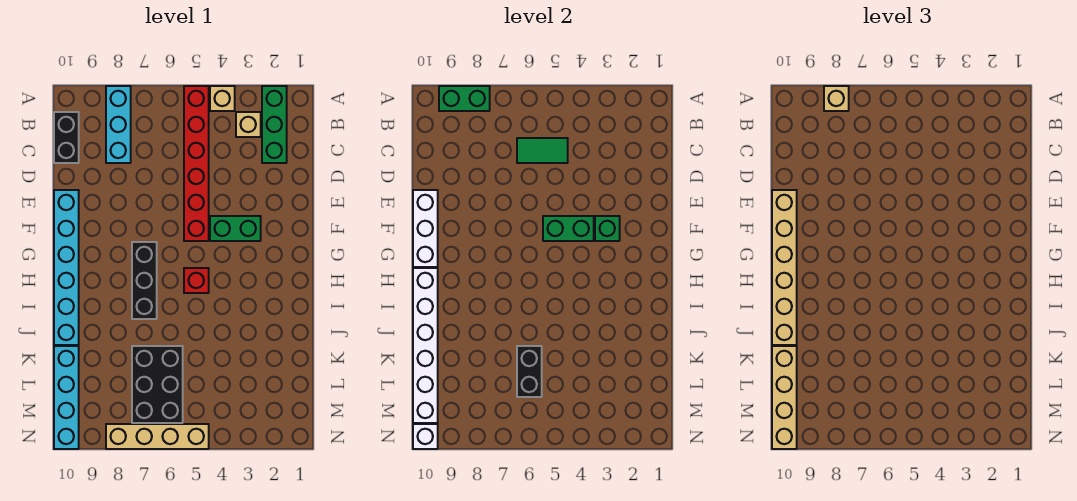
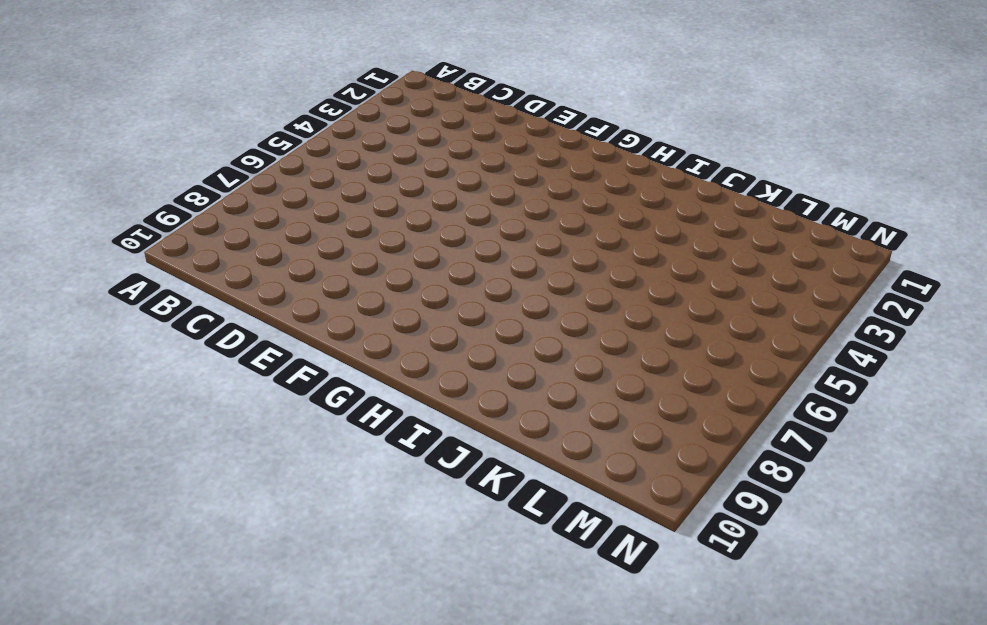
none -> green brick A2:C2 level 1
none -> tan brick A4 level 1
none -> red brick A5:F5 level 1

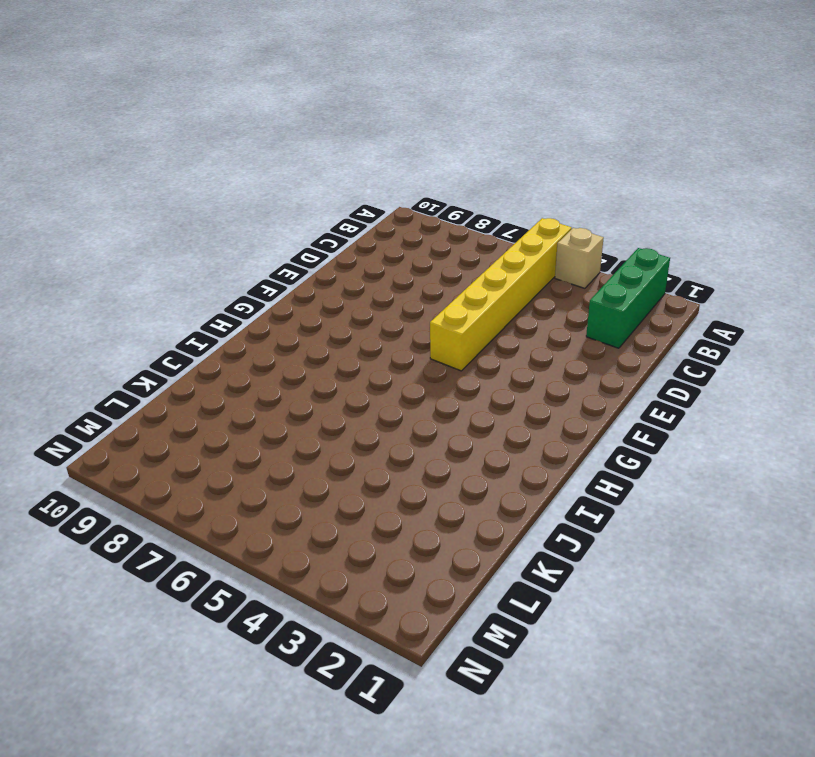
yellow brick A5:F5 level 1 -> red brick A5:F5 level 1
none -> cyan brick A8:C8 level 1
none -> tan brick B3 level 1
none -> black brick B10:C10 level 1

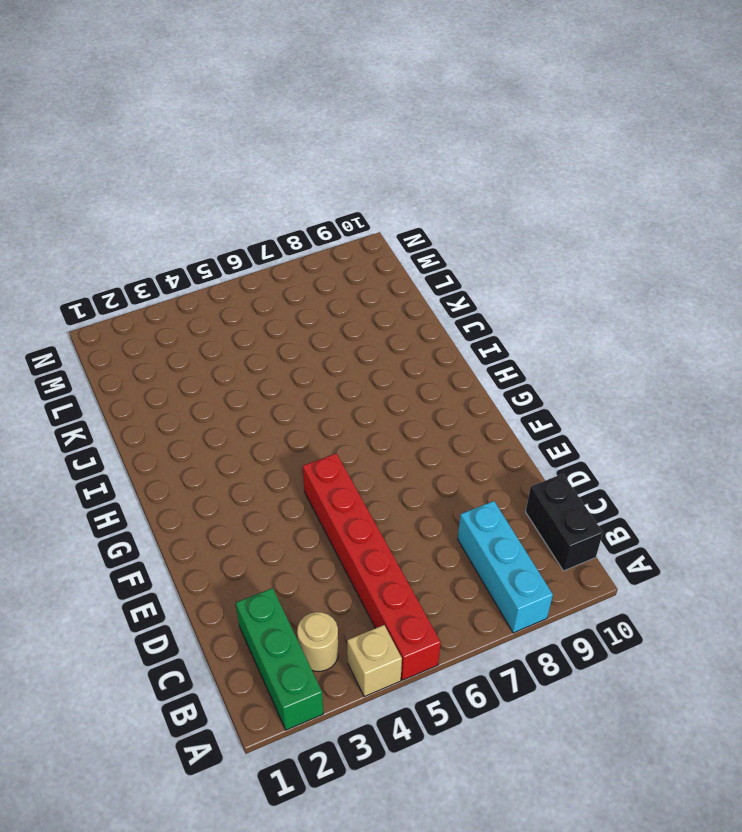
tan round brick B3 level 1 -> tan brick B3 level 1
none -> cyan brick E10:J10 level 1
none -> green brick F3:F4 level 1
none -> black brick G7:I7 level 1

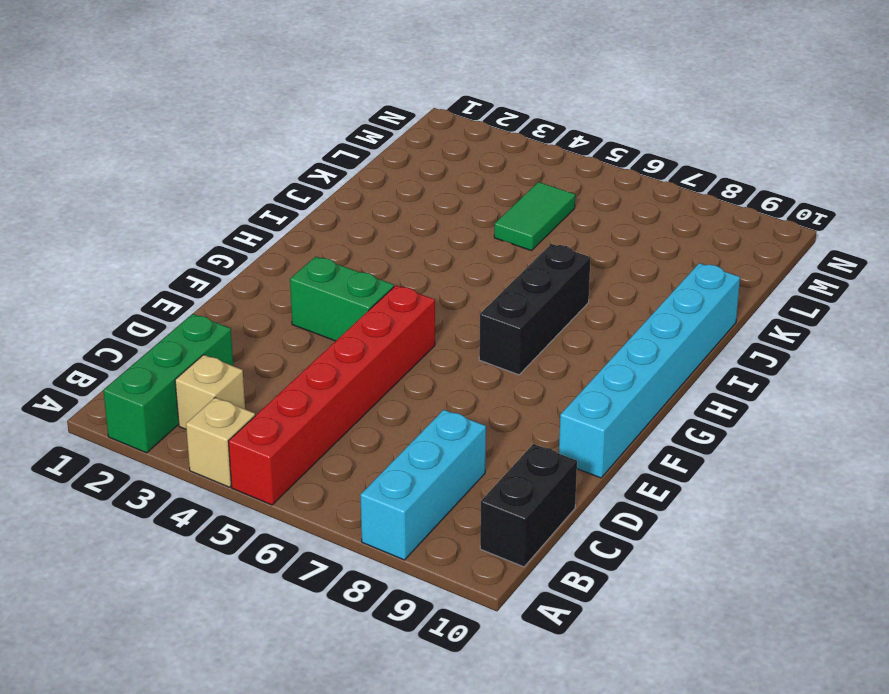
green tile K5:L5 level 1 -> green tile C5:C6 level 2
none -> red brick H5 level 1
none -> black brick K6:M7 level 1
none -> cyan brick K10:N10 level 1

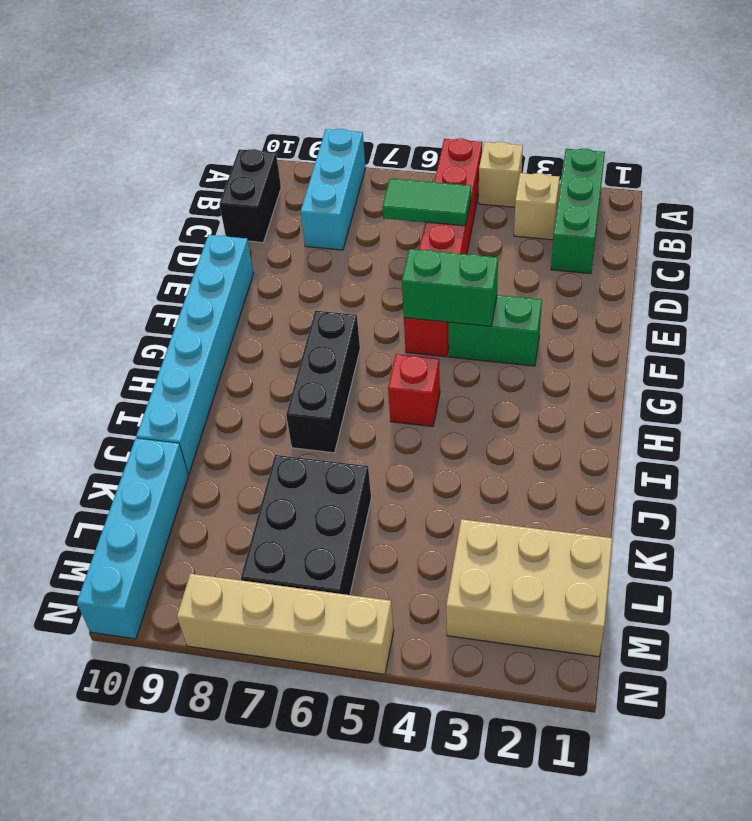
tan brick L1:M3 level 1 -> none
none -> green brick A8:A9 level 2
none -> white brick E10:G10 level 2
none -> green brick F3 level 2

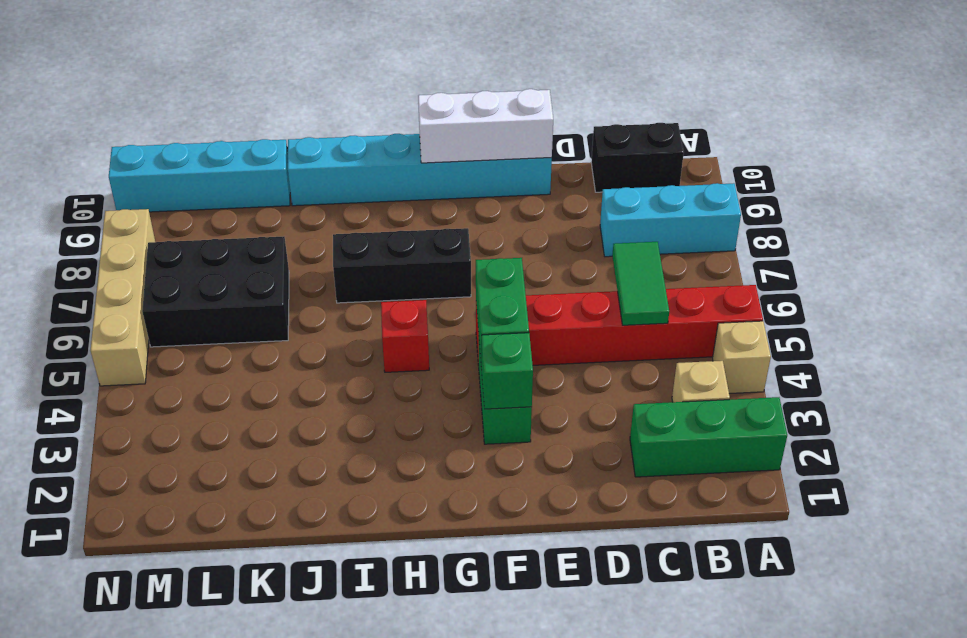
none -> green brick A8:A9 level 2
none -> white brick H10:M10 level 2
none -> black brick K6:L6 level 2

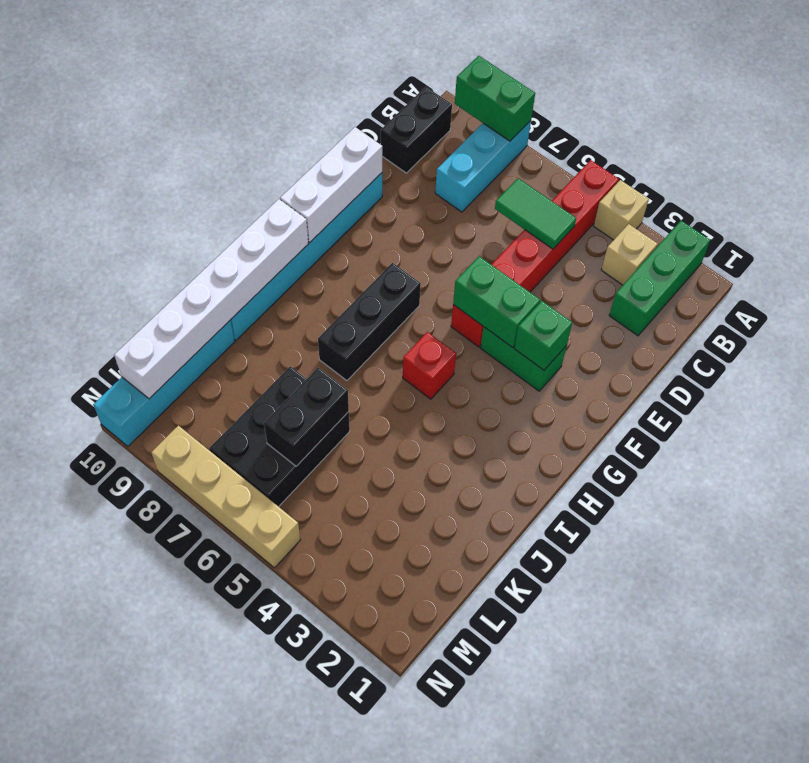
none -> white brick N10 level 2
none -> tan brick A8 level 3
none -> tan brick E10:J10 level 3

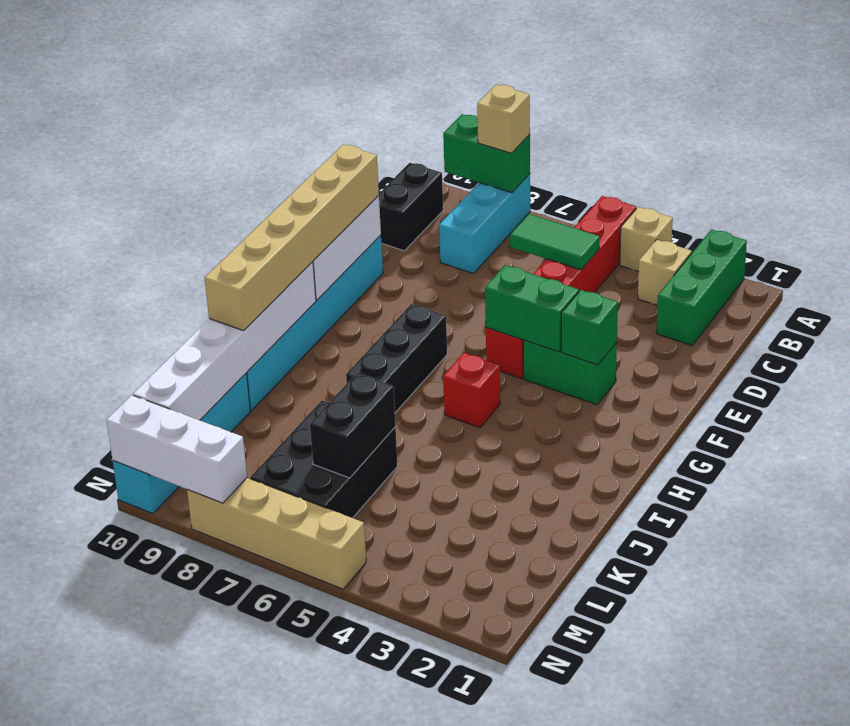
white brick N8:N10 level 2 -> white brick N10 level 2
none -> tan brick K10:N10 level 3

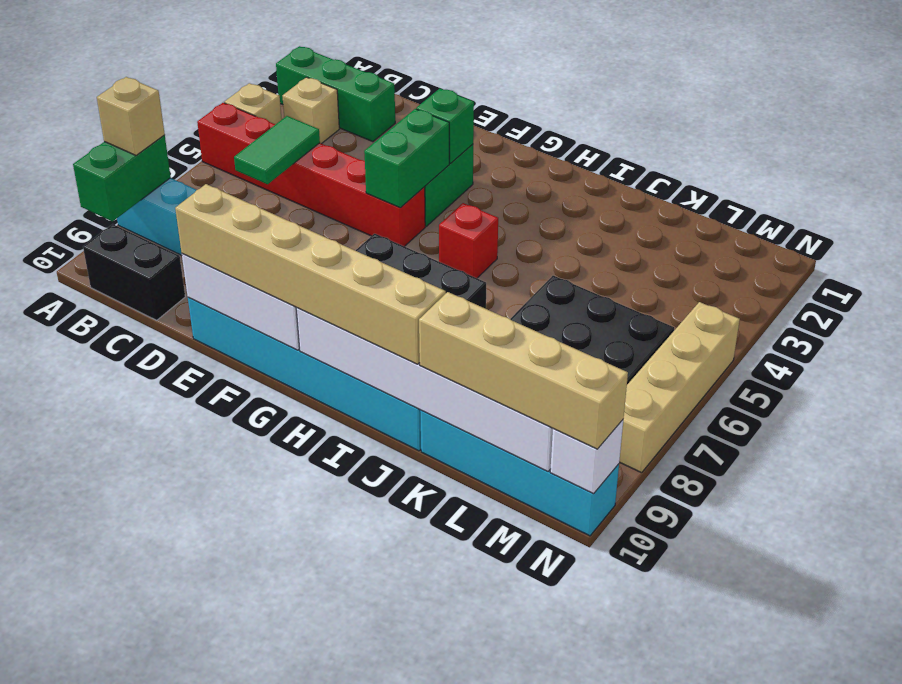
none -> black brick K6:L6 level 2

